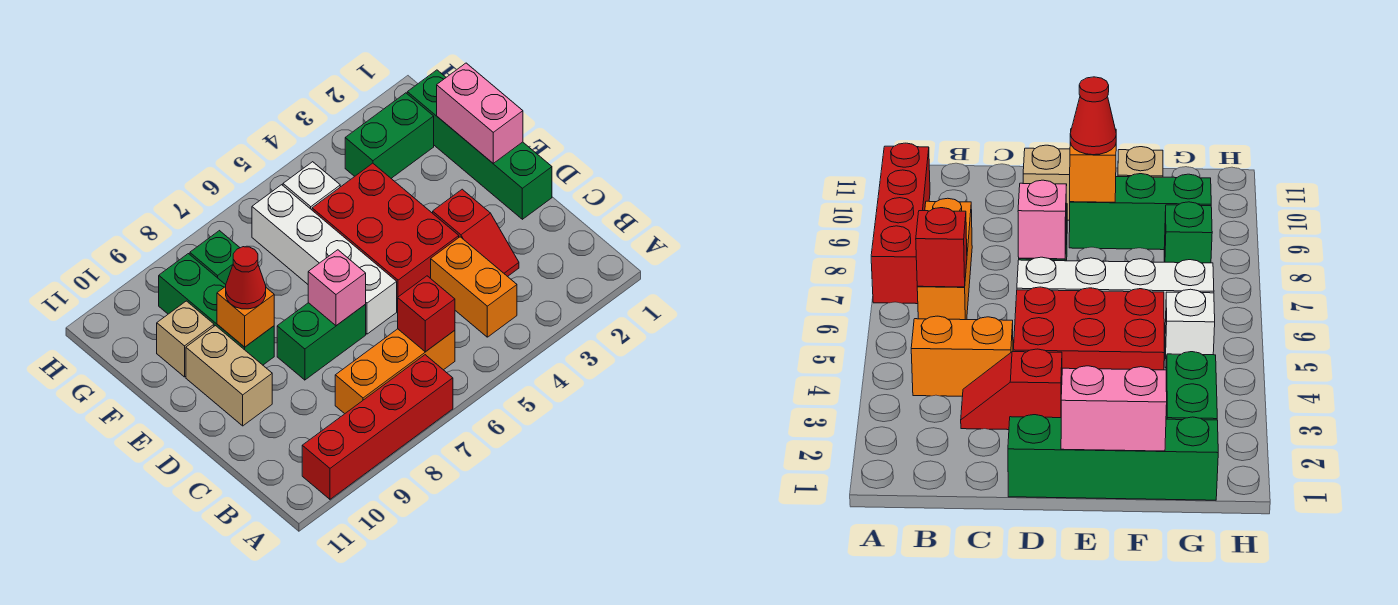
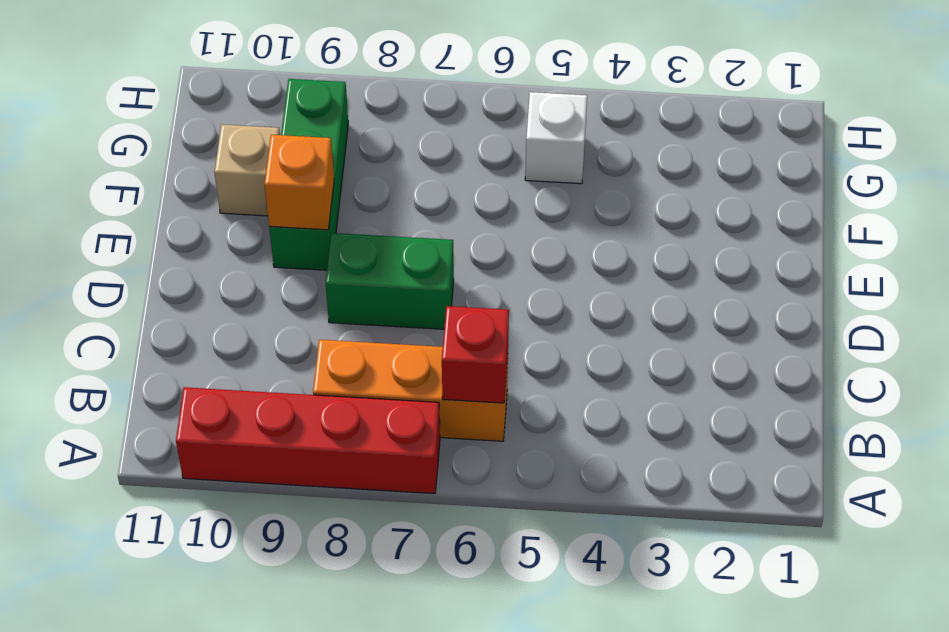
none -> orange brick B4:C4 level 1
none -> red slope C3:D3 level 1 top D
none -> green brick D1:G1 level 1

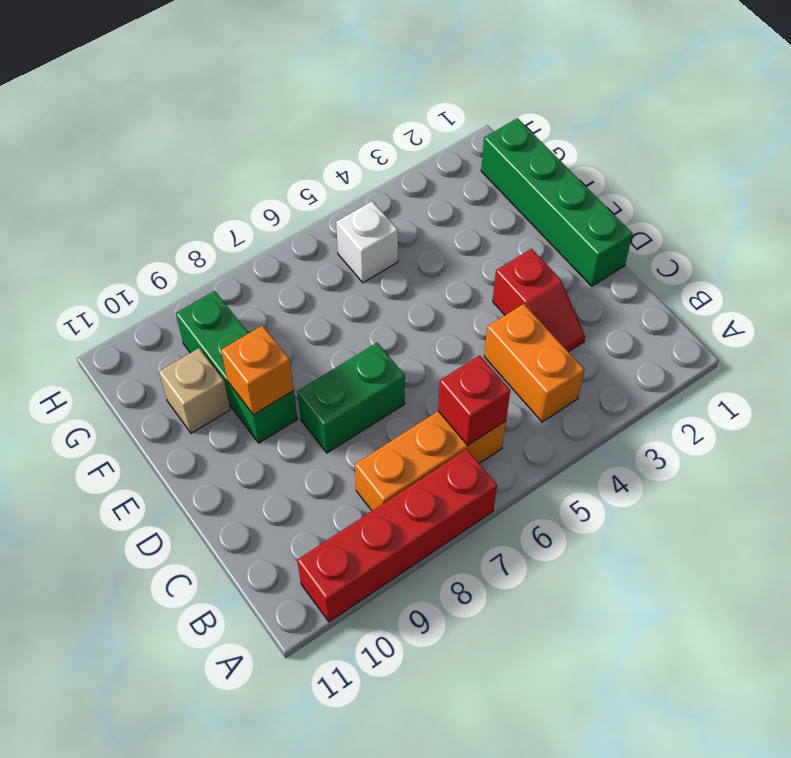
none -> red brick D4:F5 level 1
none -> white brick D6:G6 level 1
none -> tan brick D10:E10 level 1

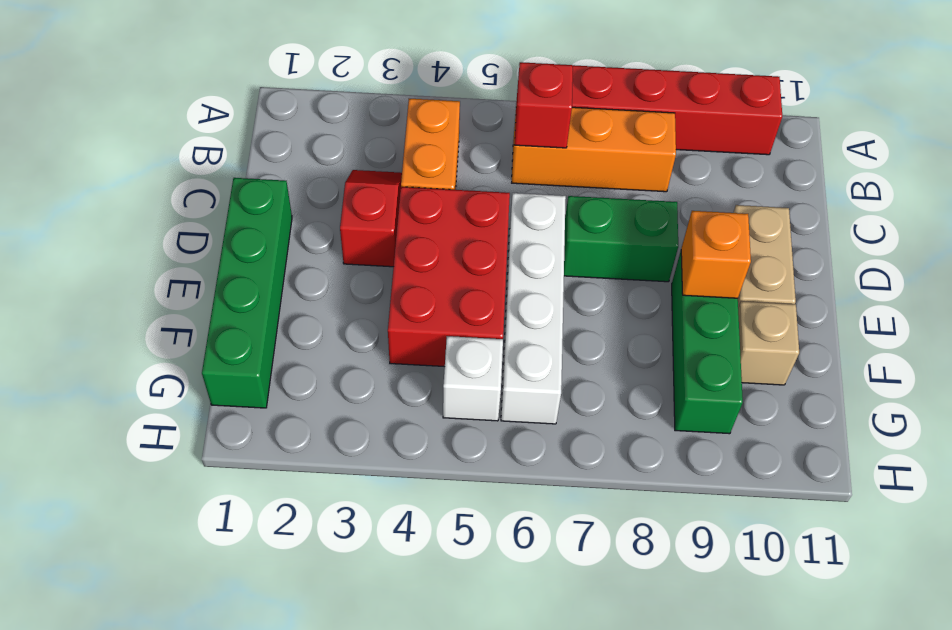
none -> green brick G2:G3 level 1
none -> green brick G8 level 1
none -> pink brick D7 level 2

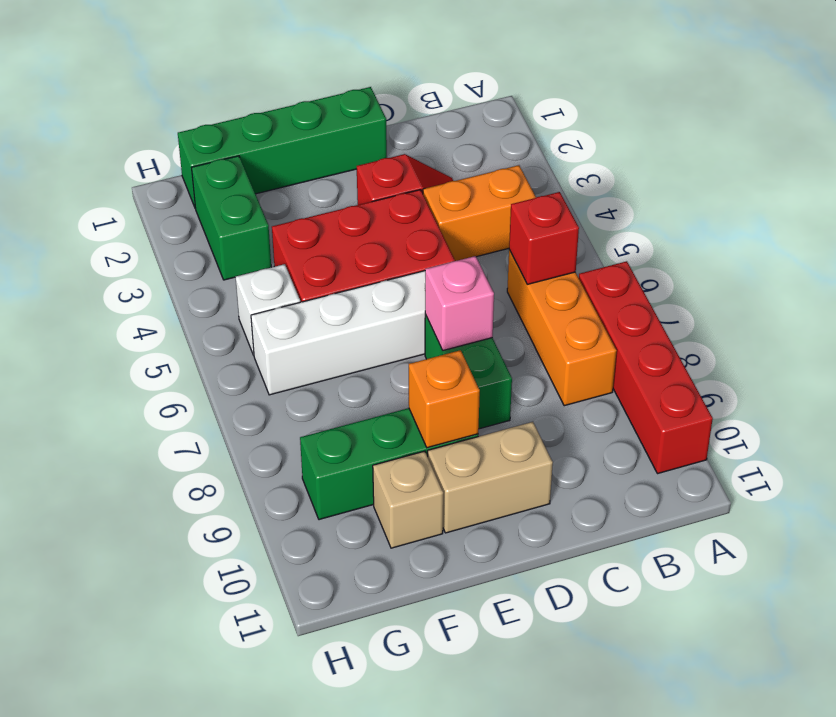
none -> green brick G8 level 1
none -> pink brick E1:F1 level 2
none -> red cone E9 level 3

